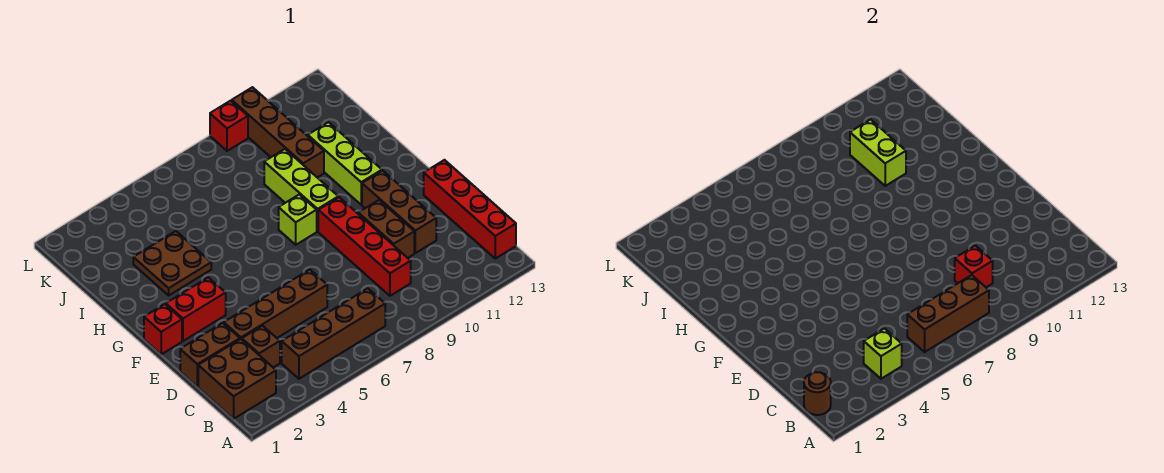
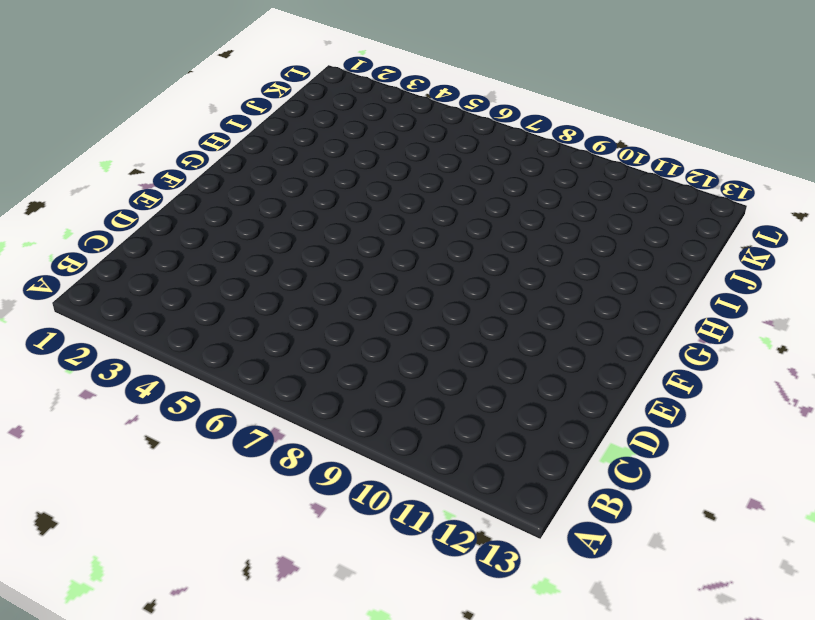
none -> brown brick B1:C2 level 1
none -> brown brick B4:B7 level 1
none -> red brick B13:E13 level 1

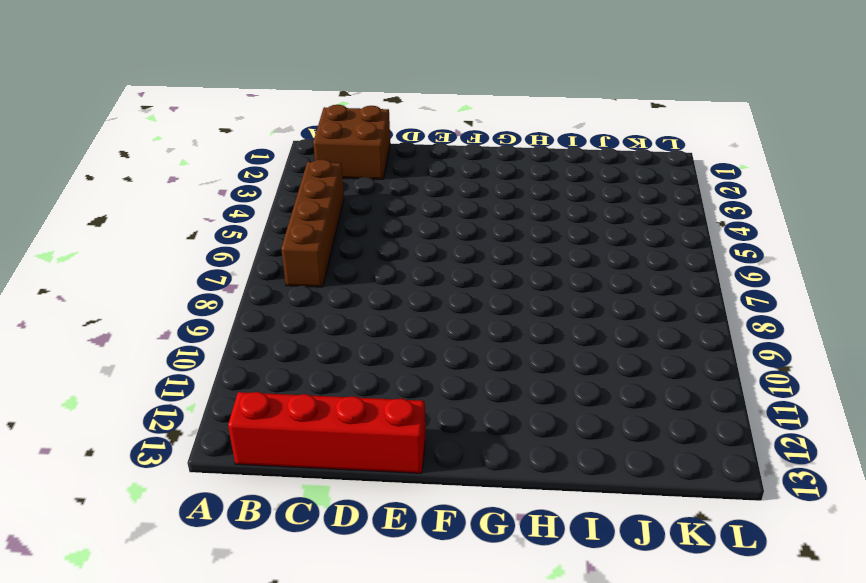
none -> brown brick C3 level 1
none -> red brick C9:F9 level 1
none -> brown brick D1:D2 level 1

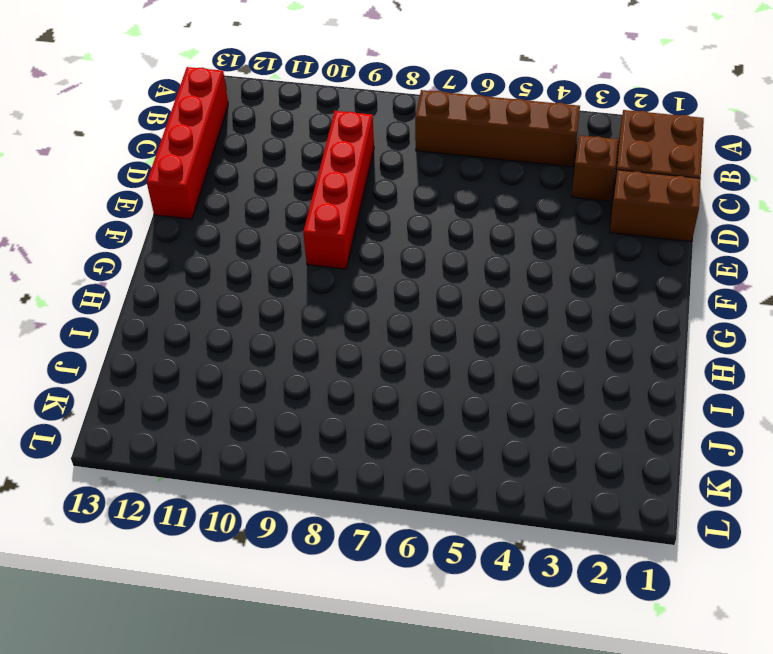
none -> brown brick D3:D6 level 1
none -> brown brick D10:E10 level 1
none -> brown brick D11:F11 level 1

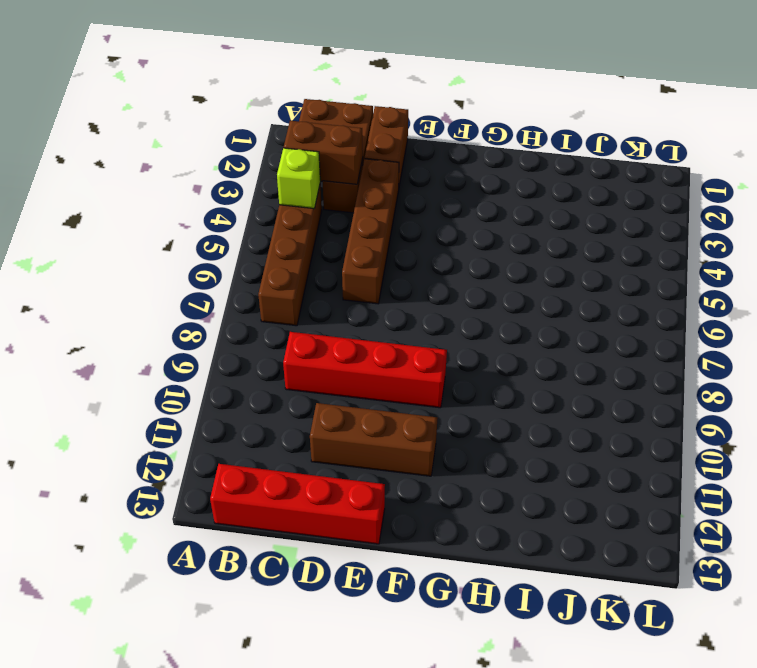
brown brick B3:C3 level 2 -> brown brick D10:E10 level 1
none -> red brick F1 level 1
none -> red brick F2:F3 level 1
none -> lime brick G8 level 1

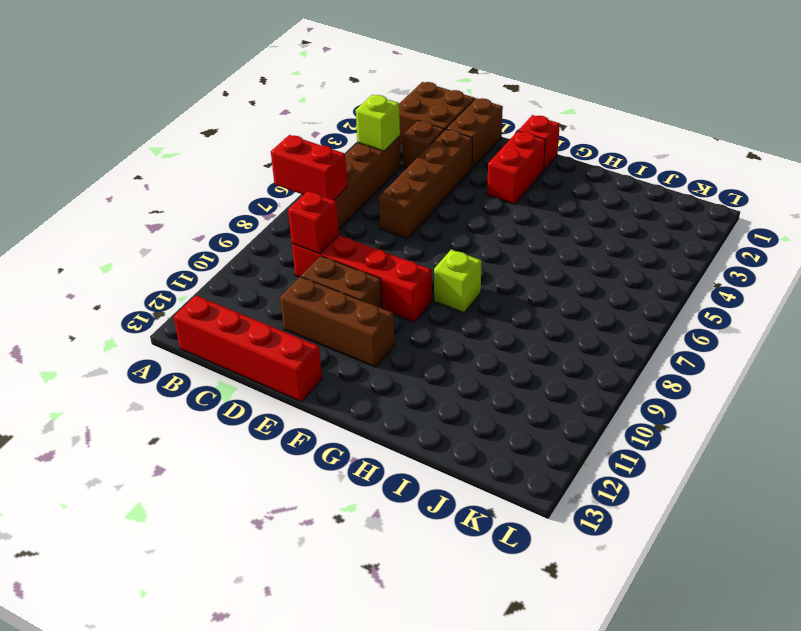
red brick A7:B7 level 2 -> brown brick B6:B8 level 2
none -> lime brick G9:I9 level 1
none -> lime brick G11:I11 level 1
none -> brown plate H3:I4 level 1

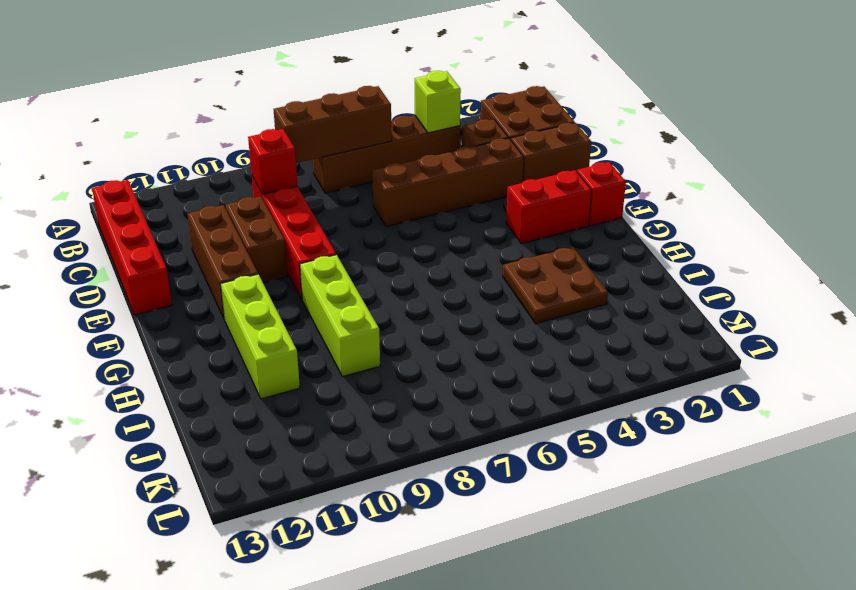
none -> lime brick G8 level 1
none -> brown brick I10:L10 level 1
none -> red brick L9 level 1

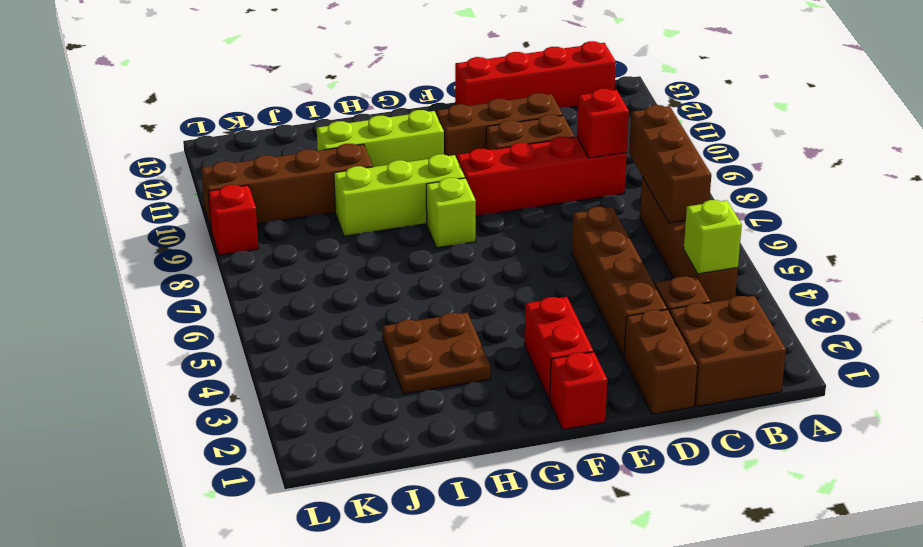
none -> brown round brick B1 level 2
none -> lime brick I10:J10 level 2

